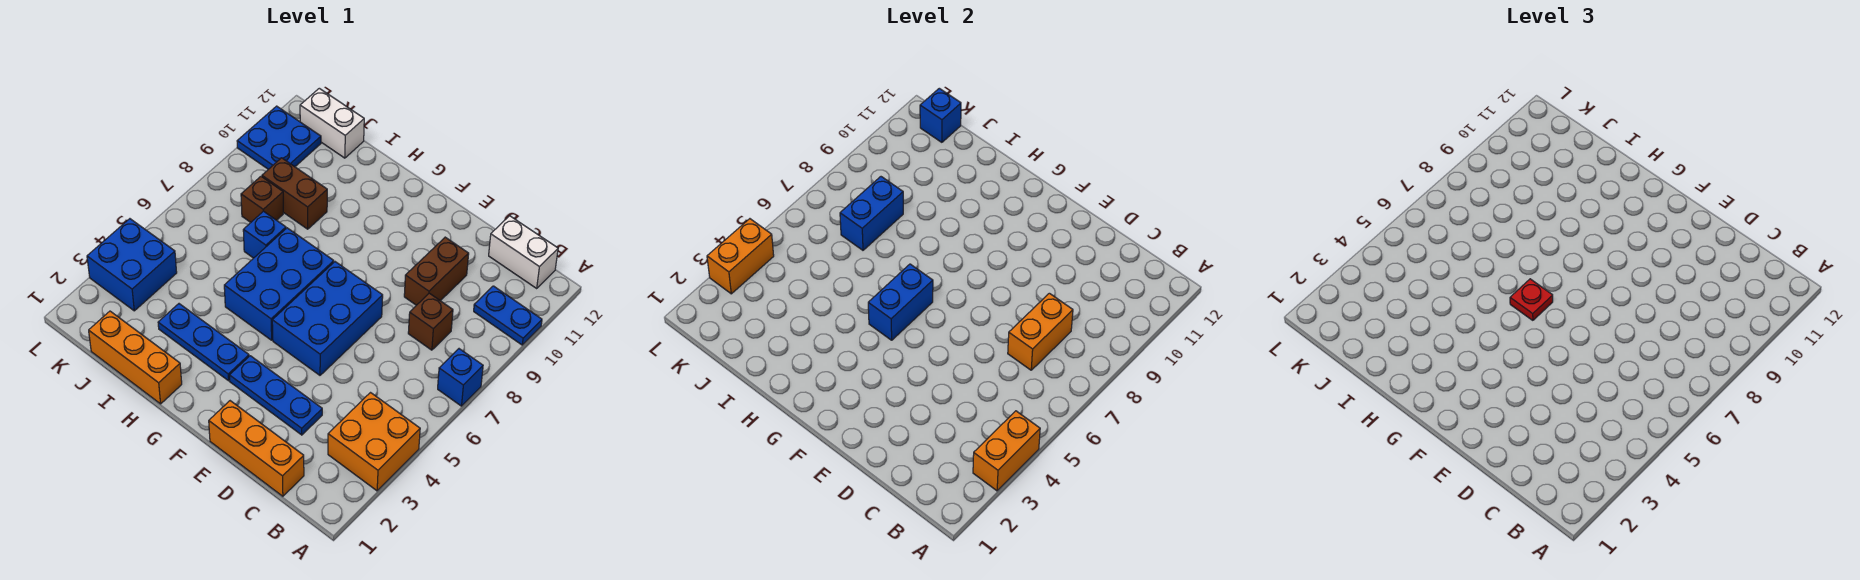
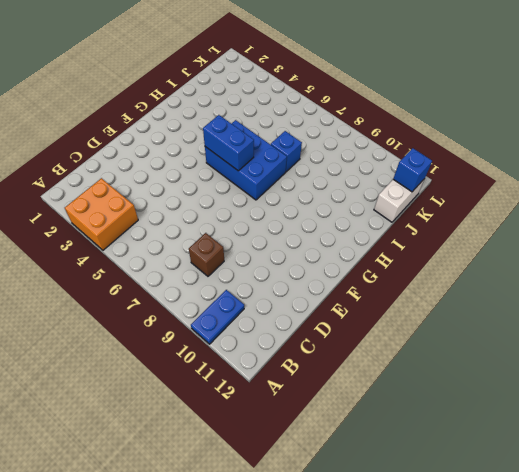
none -> blue brick A7 level 1
none -> white brick B12:C12 level 1
none -> orange brick C1:E1 level 1

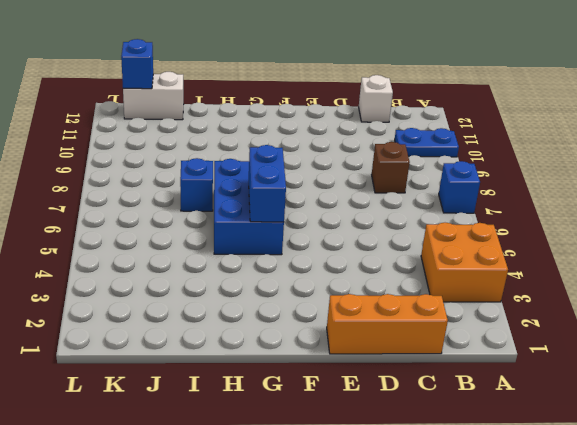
white brick C12 level 1 -> white brick B12:C12 level 1
none -> blue plate D3:F3 level 1
none -> brown brick D9:D10 level 1
none -> blue brick E5:F7 level 1

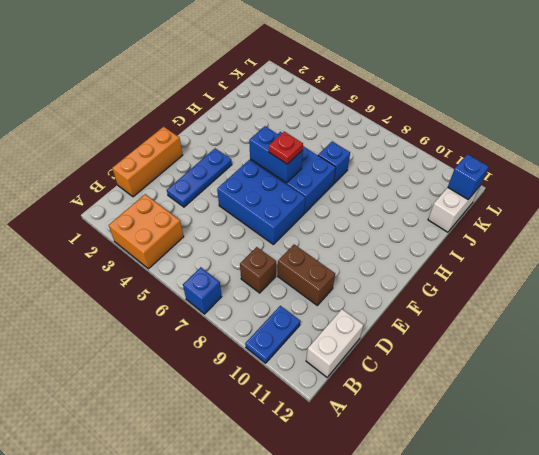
none -> blue plate G3:I3 level 1
none -> orange brick H1:J1 level 1
none -> brown brick I9:J9 level 1

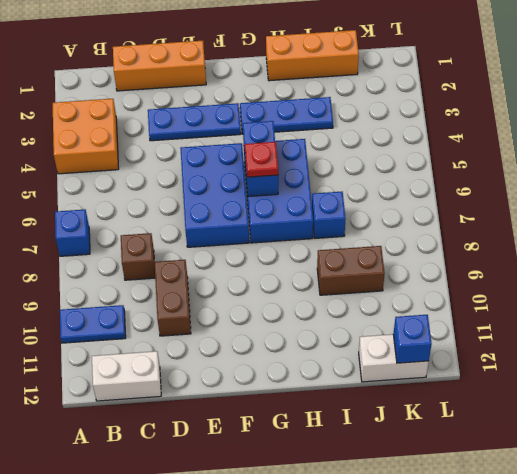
none -> brown brick J8 level 1
none -> blue brick K3:L4 level 1
none -> blue plate K10:L11 level 1

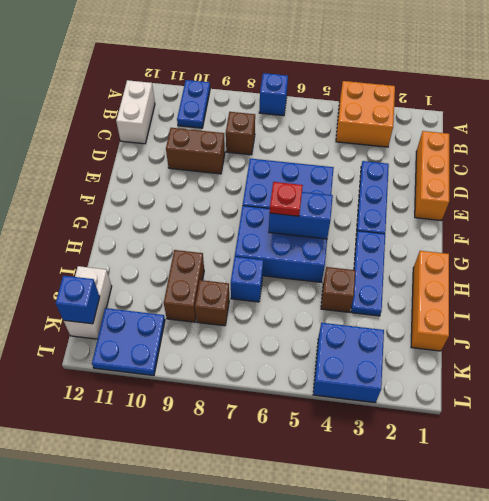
brown brick I4 level 1 -> none
none -> orange brick A3:A4 level 2
none -> orange brick C7:C8 level 2
none -> blue brick J7:J8 level 2

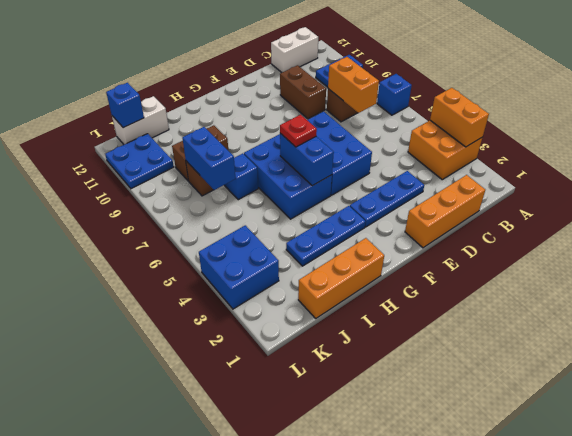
none -> orange brick L3:L4 level 2

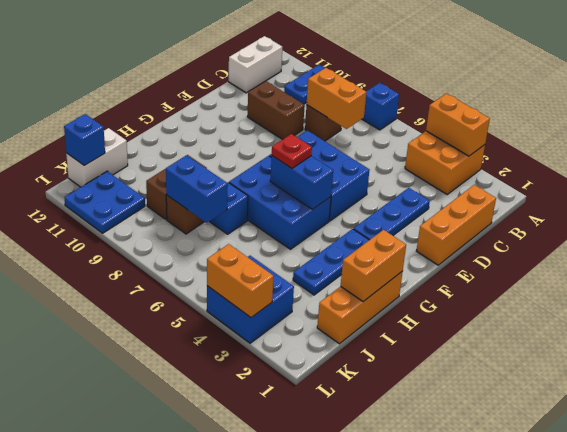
orange brick H1:I1 level 2 -> none

